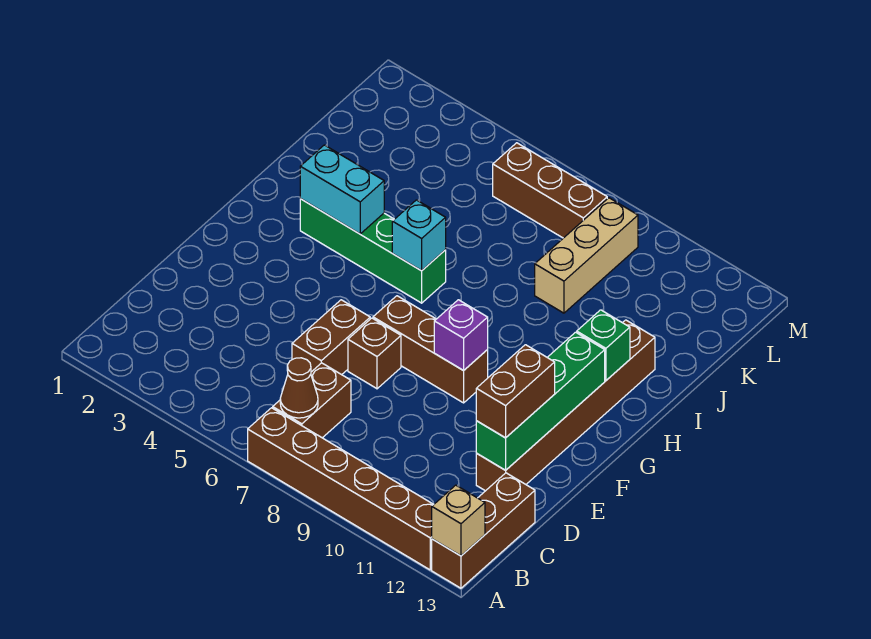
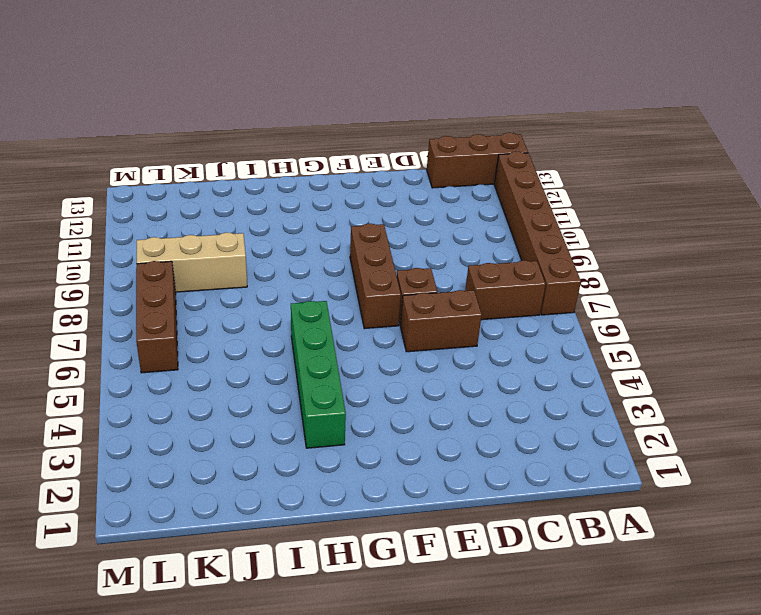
none -> brown brick D12:I12 level 1
none -> tan brick A13 level 2
none -> brown cone B7 level 2

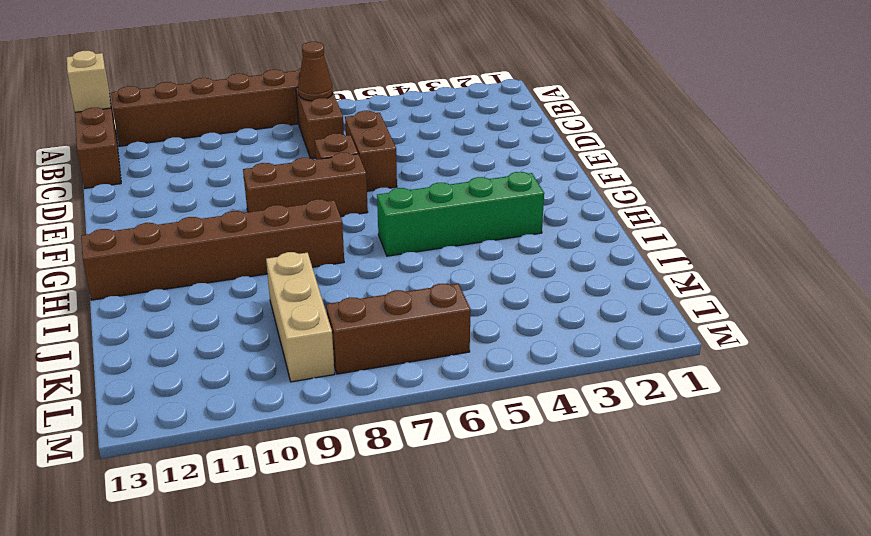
brown brick H8:H13 level 1 -> brown brick D12:I12 level 1
none -> green brick D12:G12 level 2
none -> purple brick F9 level 2
none -> cyan brick H3:H4 level 2

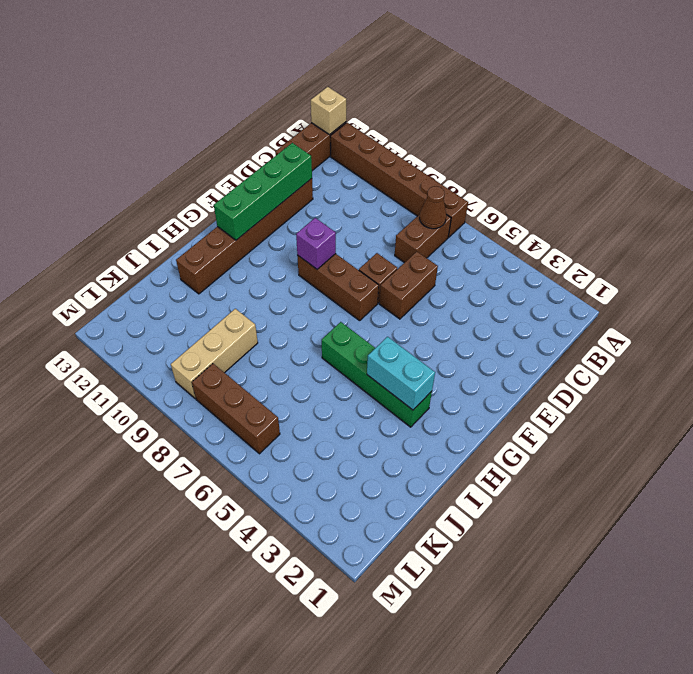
none -> cyan brick H6 level 2
none -> green brick H12 level 2
none -> brown brick D12:E12 level 3

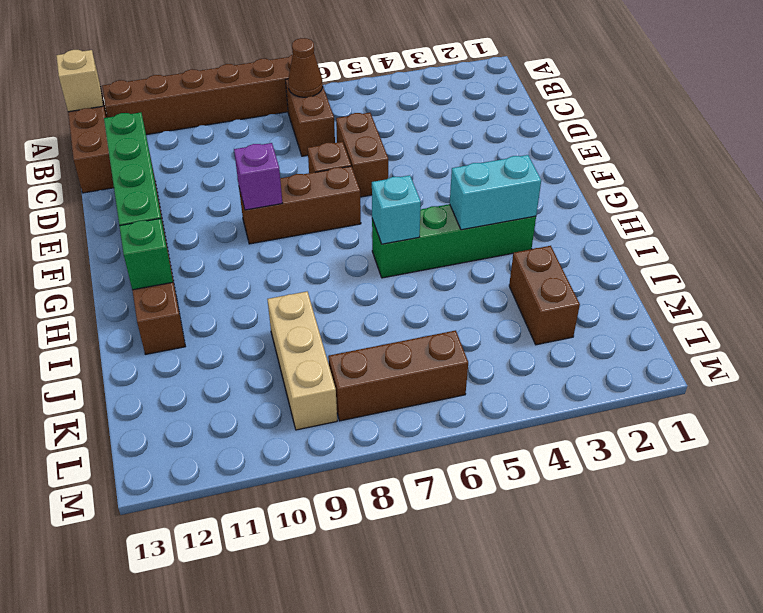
brown brick J3:K3 level 1 -> brown brick D12:E12 level 3

